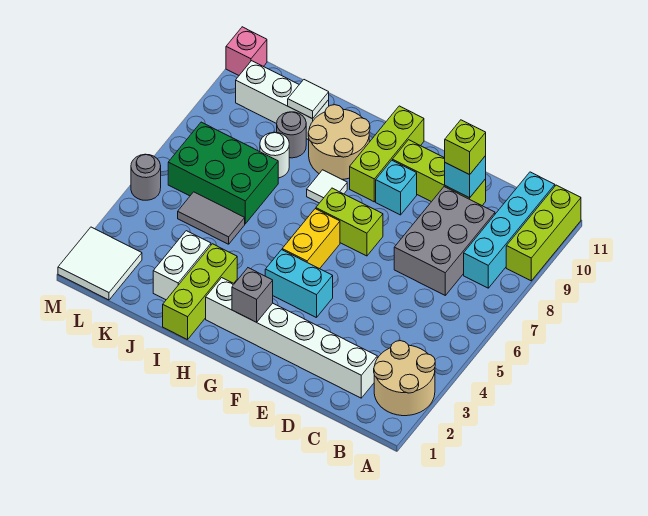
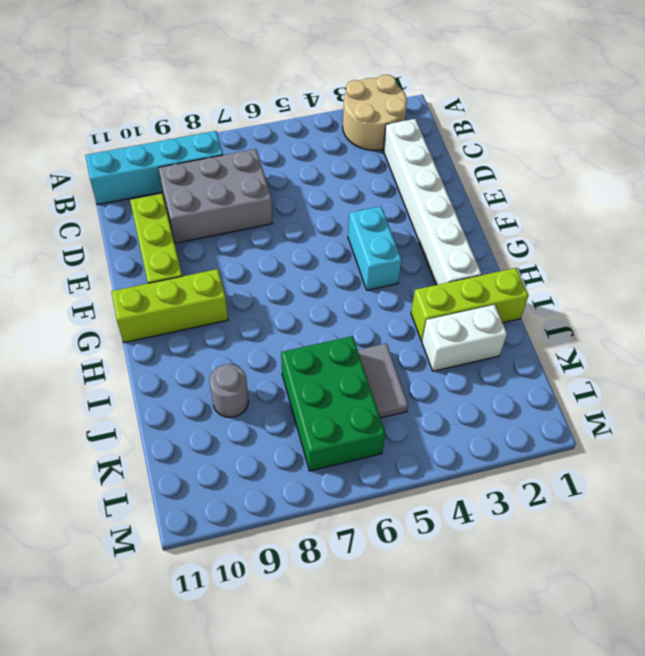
none -> lime brick A9:A11 level 1
none -> lime brick F7:G7 level 1
none -> cyan brick F9 level 1

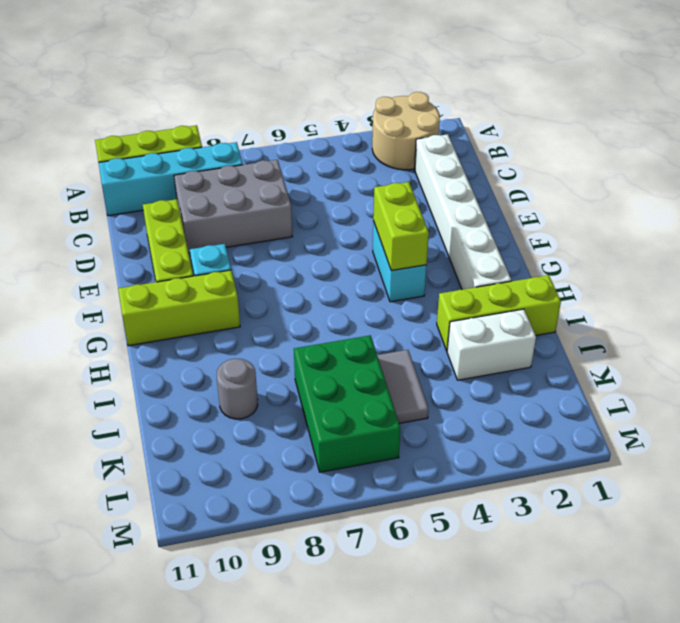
lime brick F4:G4 level 2 -> lime brick F7:G7 level 1
none -> yellow brick G5:G6 level 1
none -> white tile H8 level 1
none -> tan round brick H9:I10 level 1

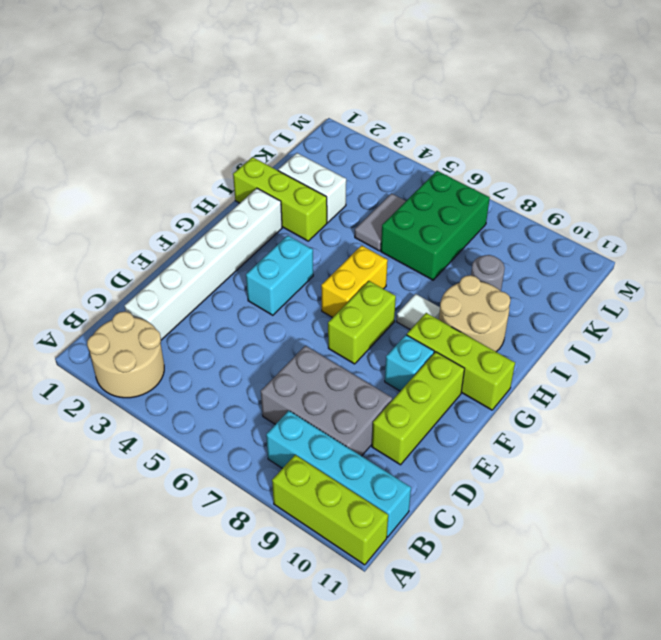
yellow brick G6:H6 level 1 -> yellow brick G5:G6 level 1
none -> white round brick J8 level 1
none -> white brick J10:L10 level 1
none -> white tile L1:M2 level 1

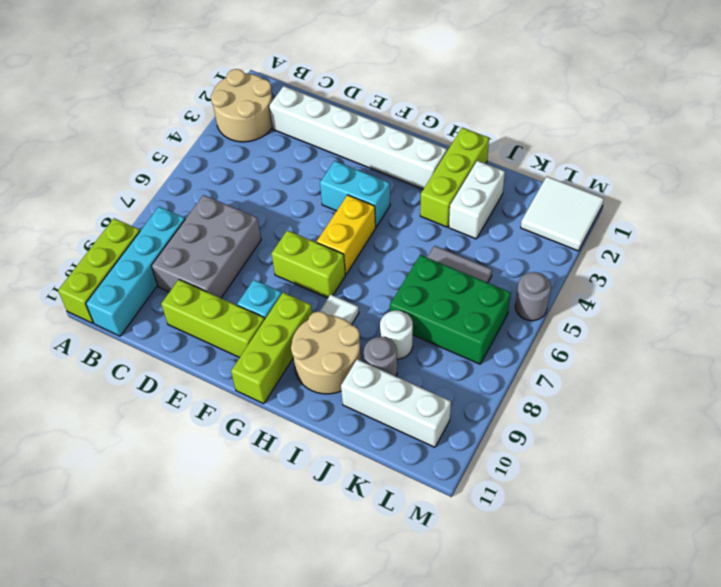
none -> pink brick M11 level 1
none -> cyan brick D10 level 2
none -> grey brick G2 level 2

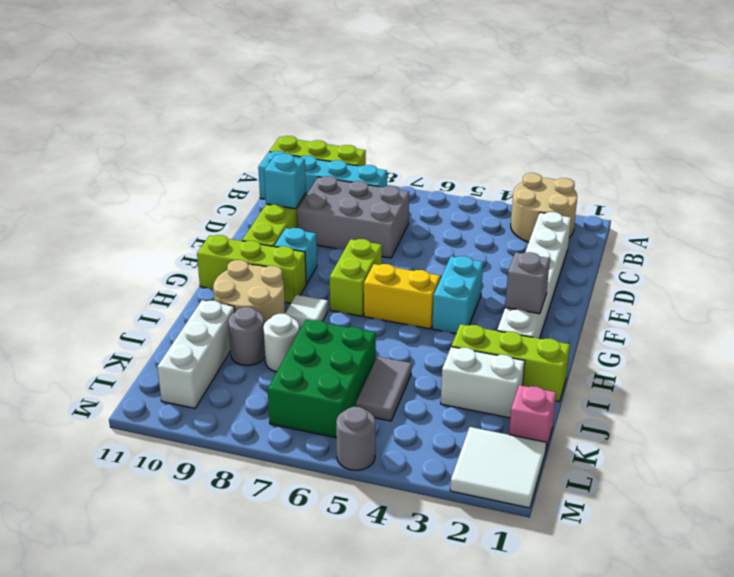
pink brick K1 level 1 -> pink brick M11 level 1
none -> white tile J10 level 2
none -> lime brick D10 level 3

